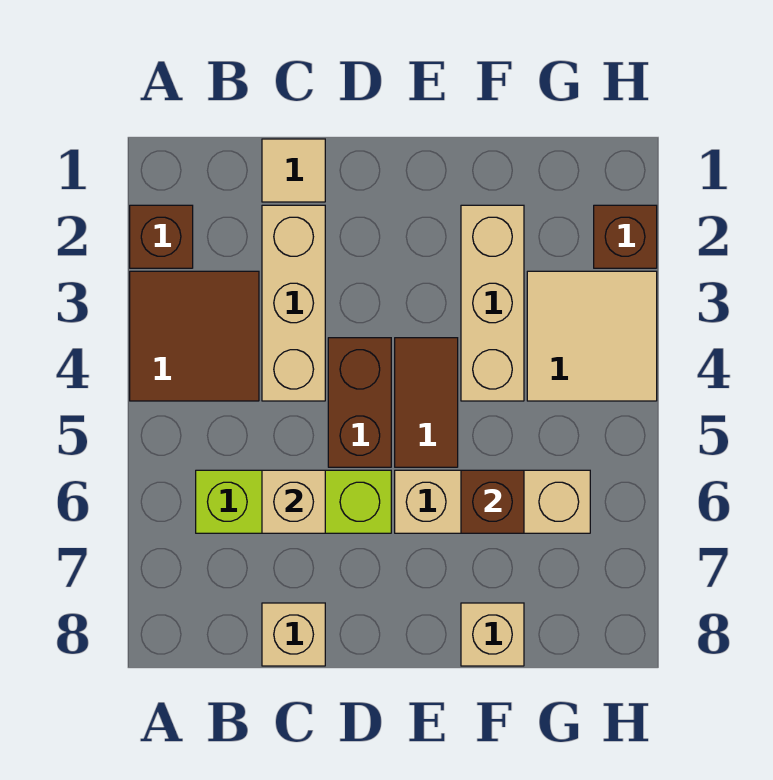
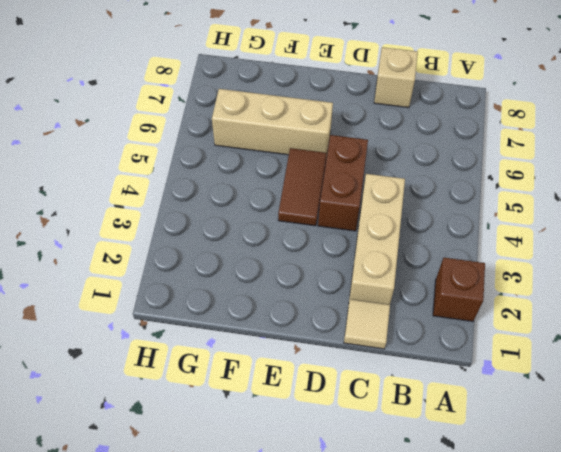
none -> brown tile A3:B4 level 1
none -> lime brick B6:D6 level 1
none -> tan brick F2:F4 level 1

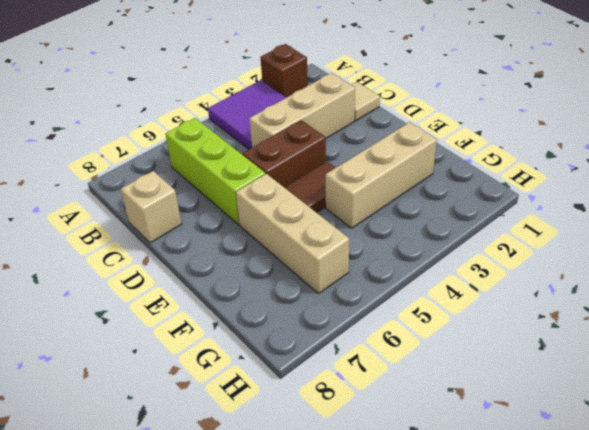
purple tile A3:B4 level 1 -> brown tile A3:B4 level 1
none -> tan brick F8 level 1
none -> tan tile G3:H4 level 1
none -> brown brick H2 level 1

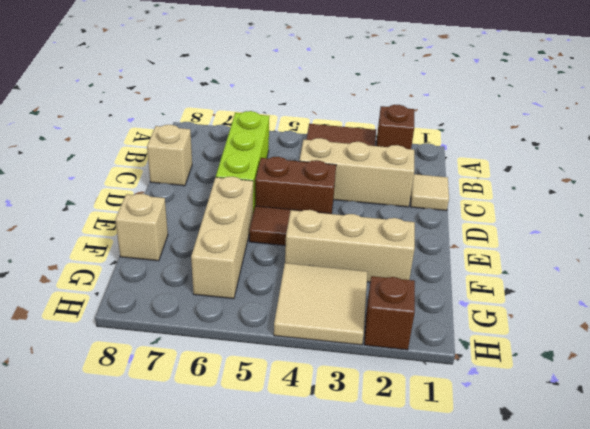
none -> tan brick C6 level 2
none -> brown brick F6 level 2

